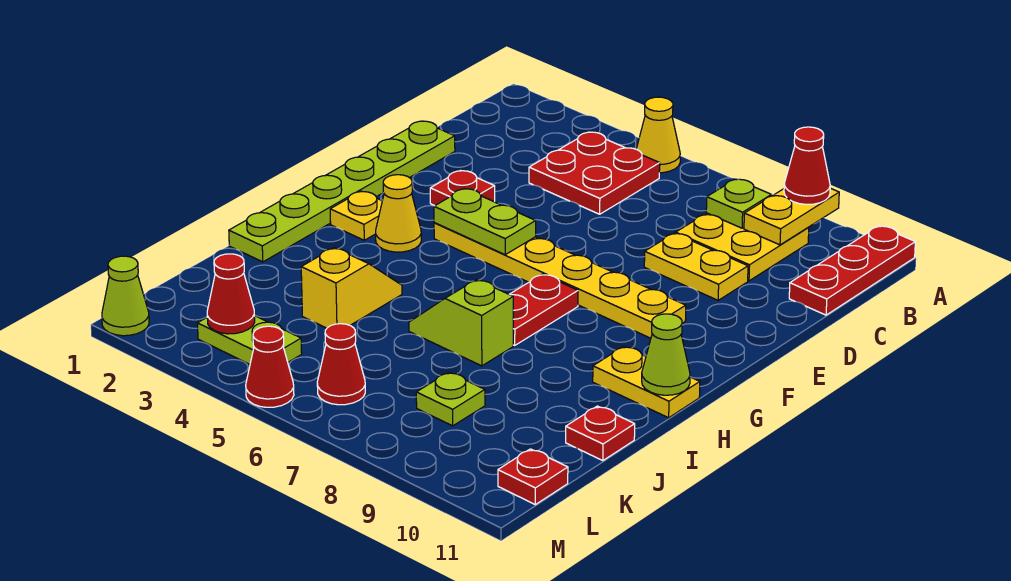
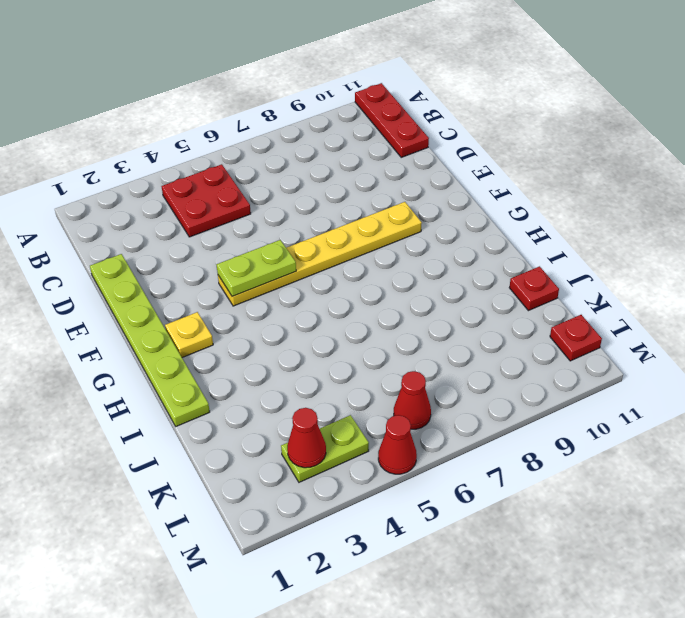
none -> yellow cone A5 level 1
none -> yellow plate B8:C9 level 1
none -> yellow plate D8:D9 level 1

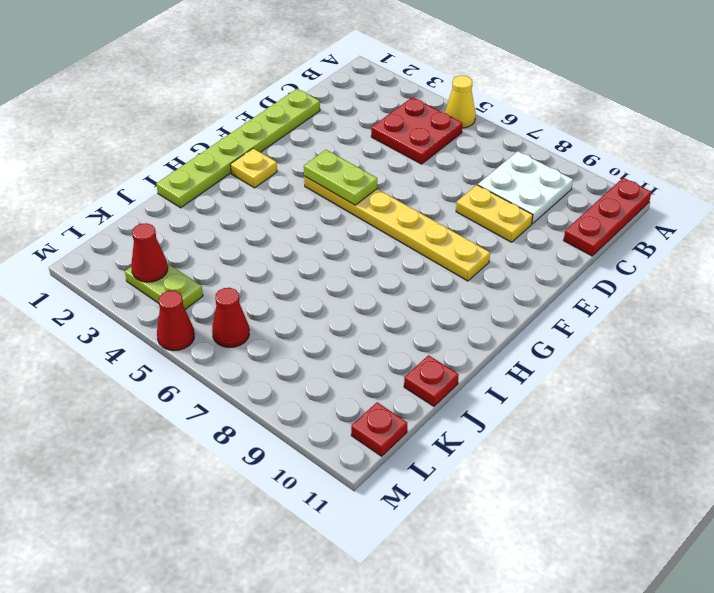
white plate B8:C9 level 1 -> yellow plate B8:C9 level 1
none -> red plate E3 level 1
none -> yellow cone G3 level 1
none -> red plate G7:H7 level 1

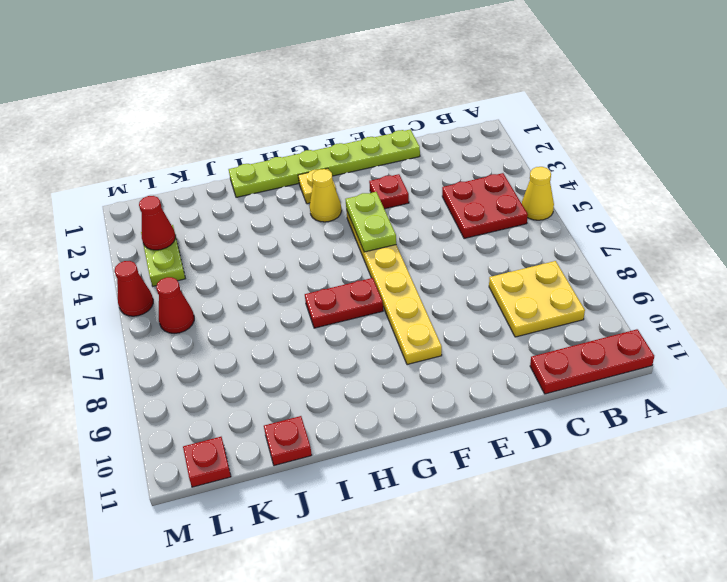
none -> yellow plate D8:D9 level 1
none -> yellow plate H10:H11 level 1
none -> yellow slope I4:J4 level 1 top J

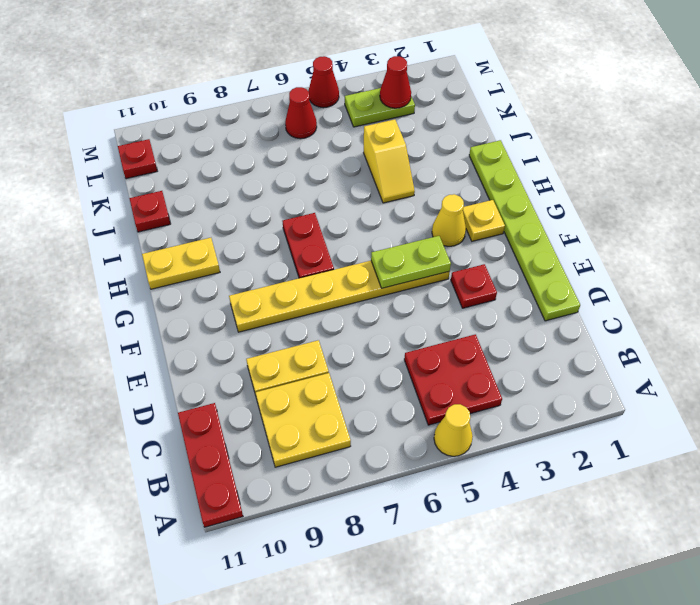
none -> lime slope I6:I7 level 1 top 7
none -> lime plate K8 level 1
none -> lime cone M1 level 1

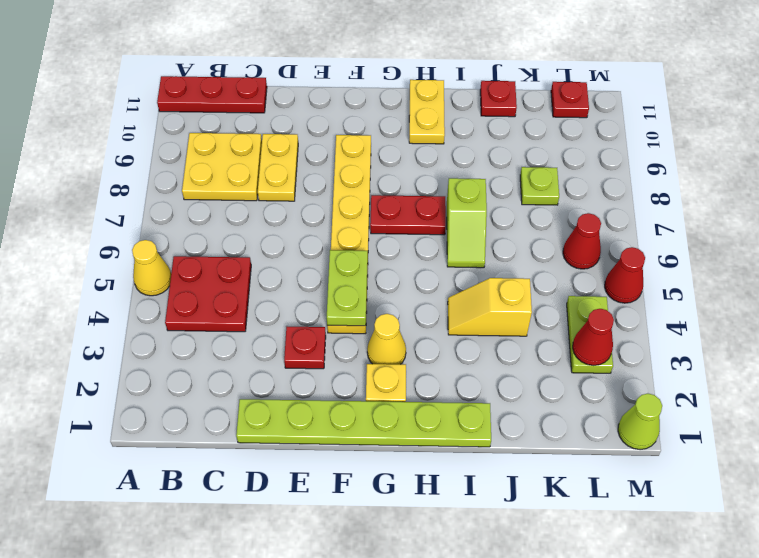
none -> yellow plate A9:B9 level 2
none -> lime plate B8 level 2
none -> lime cone H11 level 2

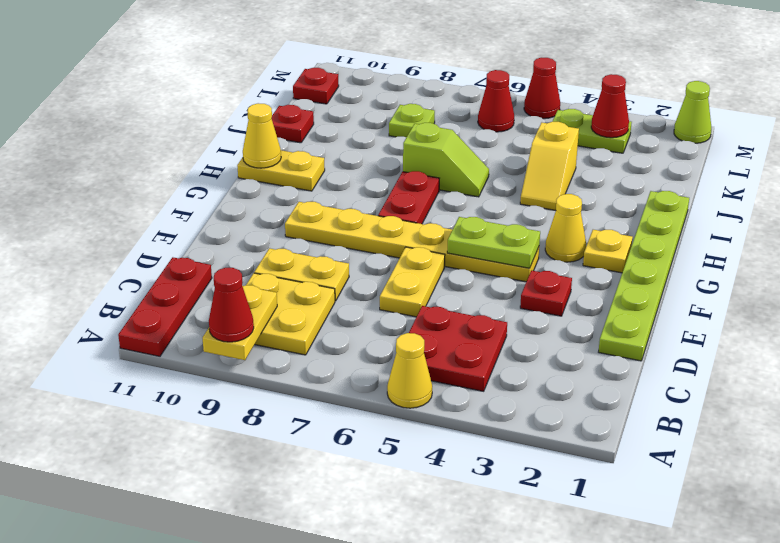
yellow plate D6:E6 level 1 -> none
yellow cone H11 level 2 -> lime cone H11 level 2
none -> lime plate B8 level 2

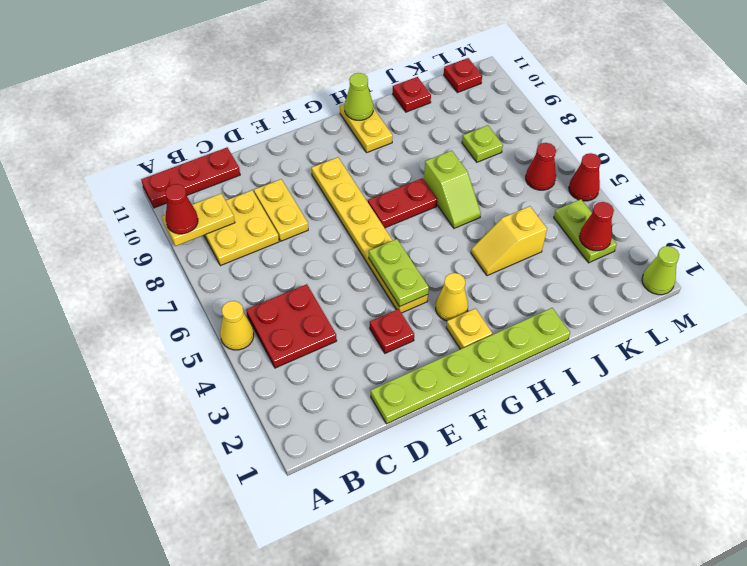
none -> lime plate B8 level 2

